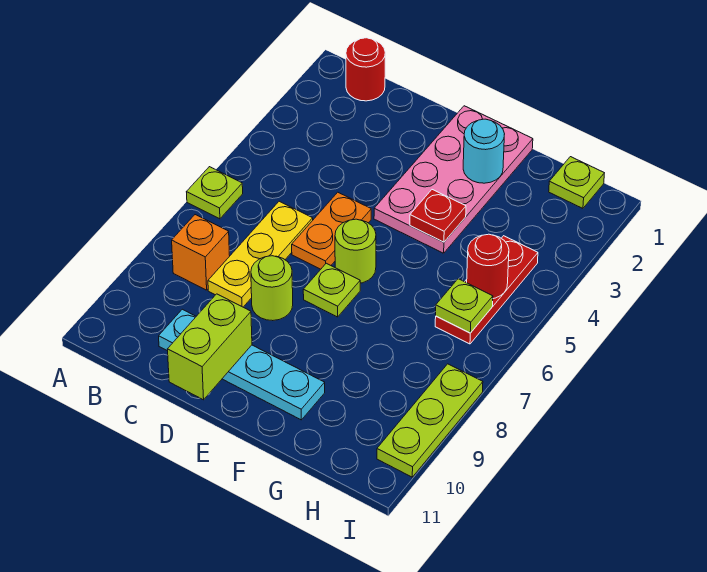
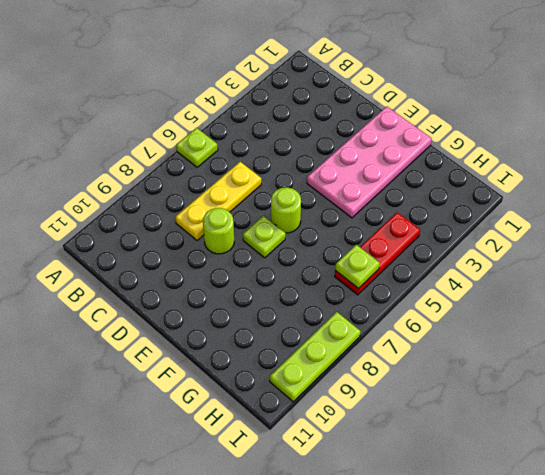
none -> red round brick B1 level 1
none -> orange brick B8 level 1
none -> cyan plate C10:F10 level 1

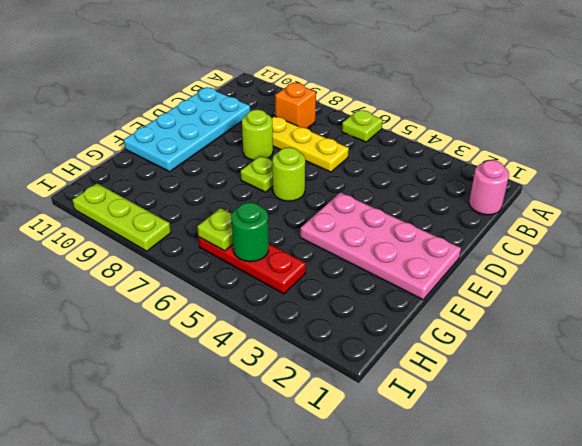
pink round brick B1 level 1 -> red round brick B1 level 1
cyan plate C10:F11 level 1 -> cyan plate C10:F10 level 1
green round brick H5 level 2 -> red round brick H5 level 2
none -> orange plate D5:D6 level 1
none -> lime plate H1 level 1
none -> lime brick D10:D11 level 2

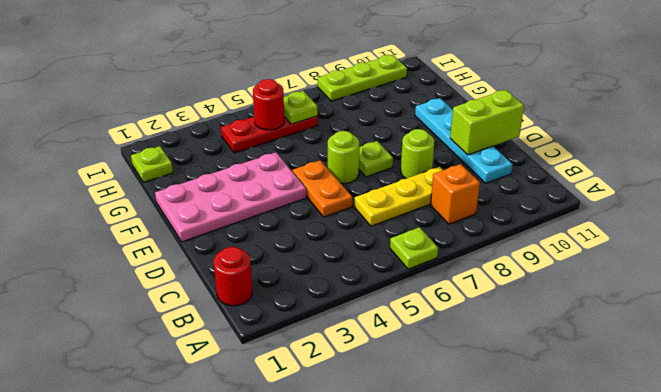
orange plate D5:E5 level 1 -> orange plate D5:D6 level 1
none -> cyan round brick F2 level 2
none -> red plate F4 level 2

